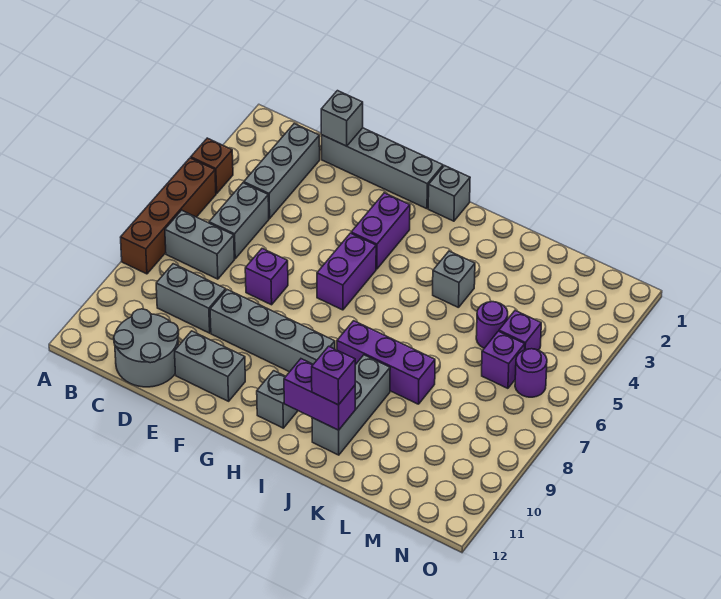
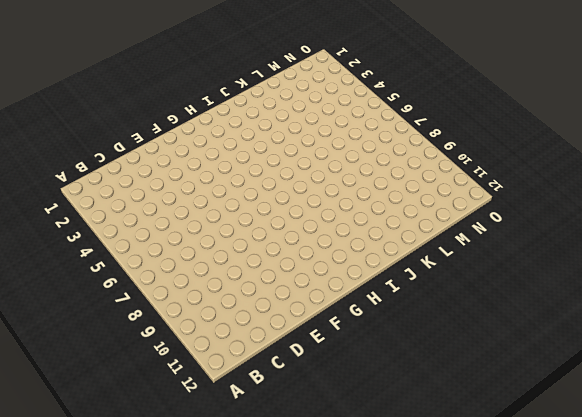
none -> brown brick A4 level 1
none -> brown brick A5:A8 level 1
none -> grey brick B7:C7 level 1

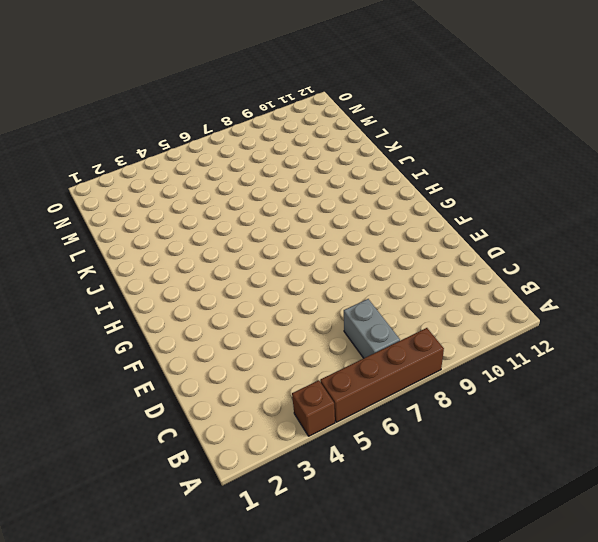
none -> grey brick C2:C4 level 1
none -> grey brick C5:C6 level 1
none -> grey brick C9:D9 level 1

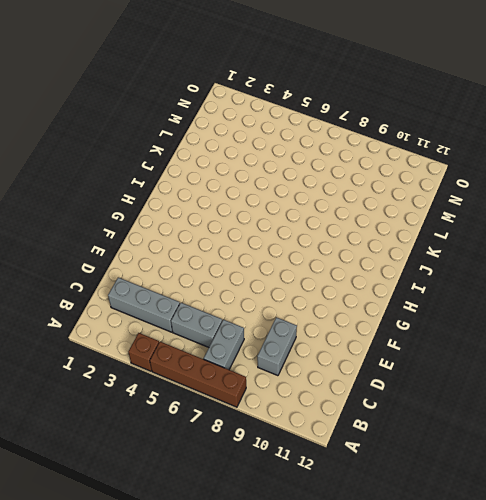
none -> grey round brick C11:D12 level 1
none -> grey brick D1:G1 level 1
none -> purple brick E7 level 1

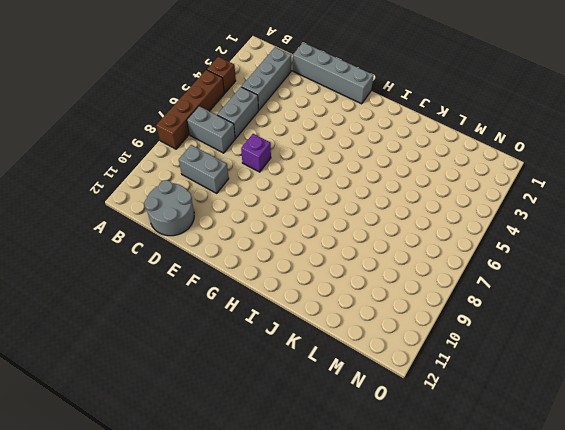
none -> grey brick E9:H9 level 1
none -> grey brick E11:F11 level 1
none -> purple brick G3:G4 level 1

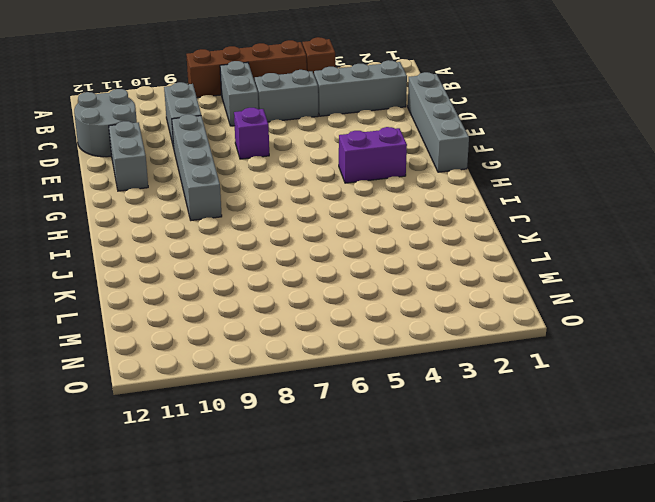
none -> purple brick G5:G6 level 1
none -> grey brick H1 level 1
none -> grey brick H11 level 1

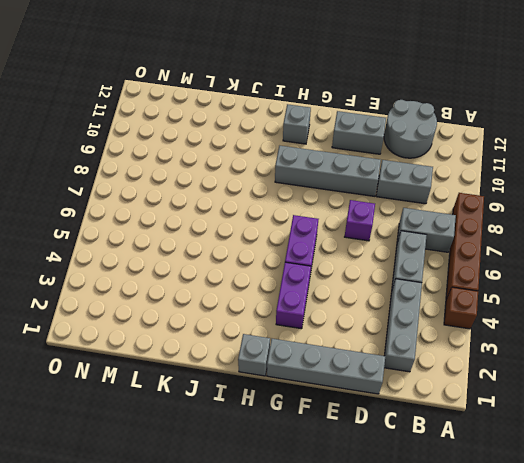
none -> purple brick I8:K8 level 1
none -> grey brick J4 level 1
none -> grey brick J9:J11 level 1

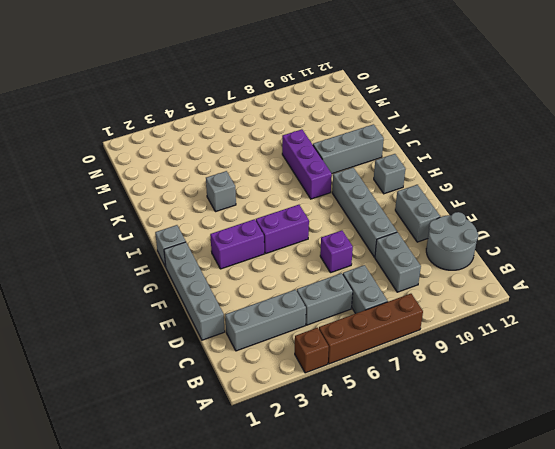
none -> purple round brick L5 level 1
none -> purple brick M5 level 1
none -> purple brick M6 level 1

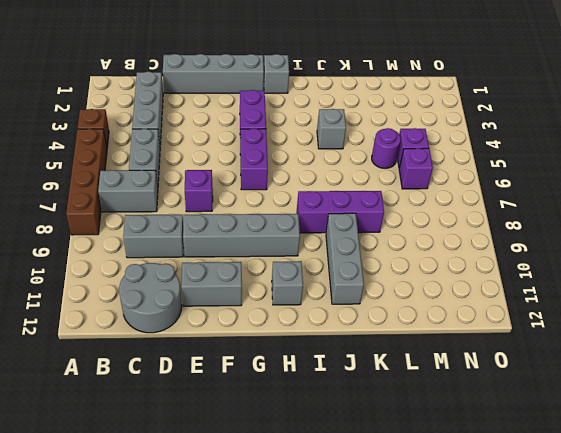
none -> purple round brick N6 level 1
none -> grey brick D1 level 2
none -> purple brick I11:J11 level 2

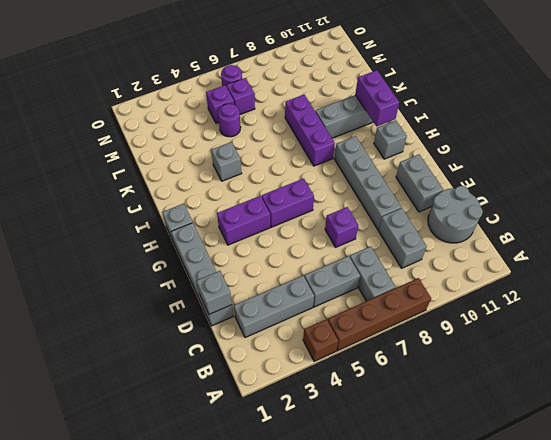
none -> purple brick J11 level 3

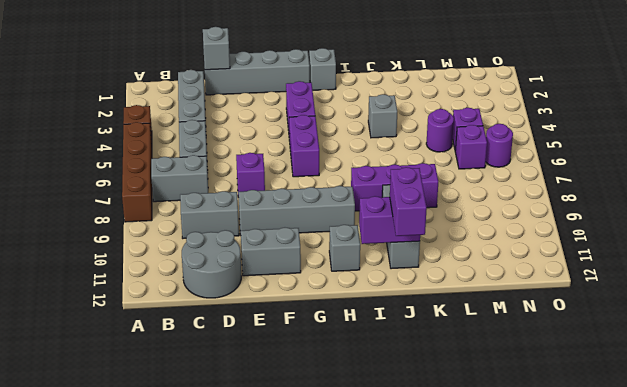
purple brick J11:J12 level 3 -> purple brick J11 level 3

